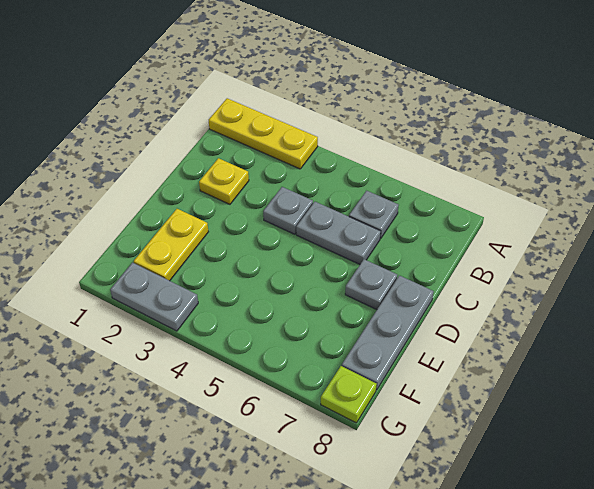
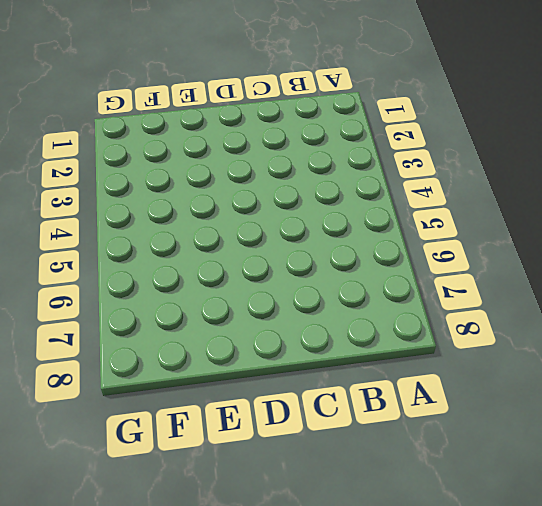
none -> yellow plate A1:A3 level 1
none -> grey plate B6 level 1

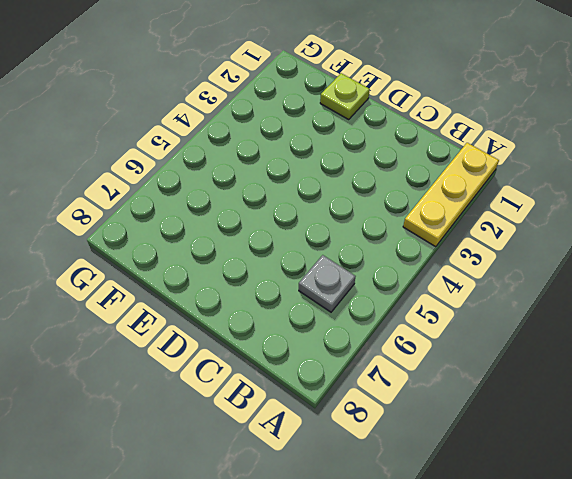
lime plate E1 level 1 -> lime plate G8 level 1
none -> yellow plate C2 level 1
none -> grey plate C4 level 1

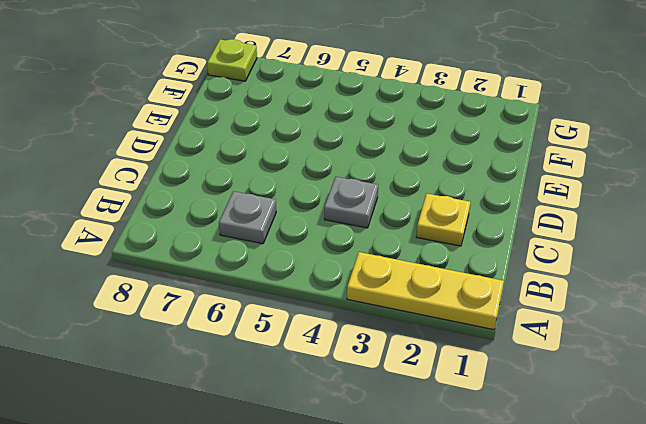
none -> grey plate C5:C6 level 1
none -> grey plate D7 level 1

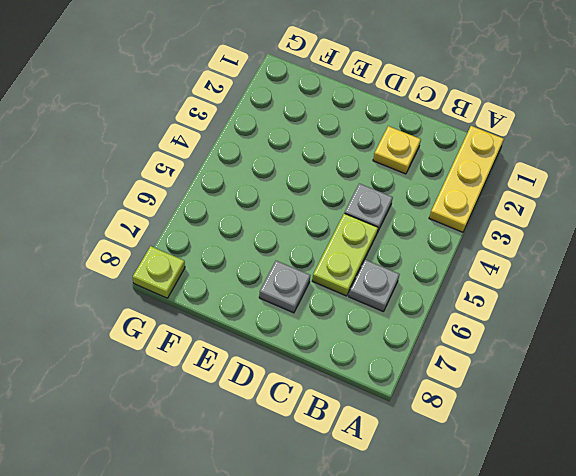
lime plate C5:C6 level 1 -> grey plate C5:C6 level 1
none -> grey plate D8:F8 level 1
none -> yellow plate E2:F2 level 1

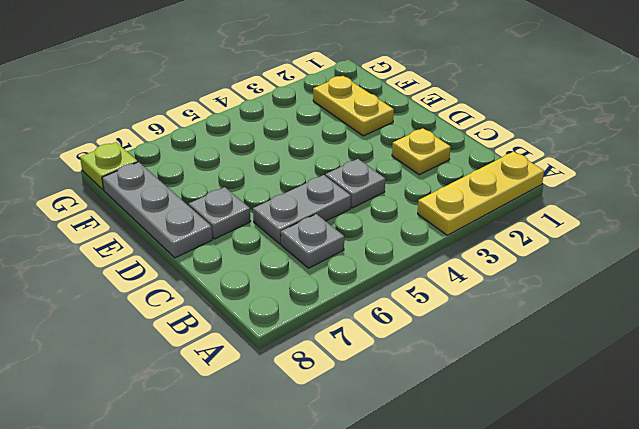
none -> grey plate G2:G3 level 1

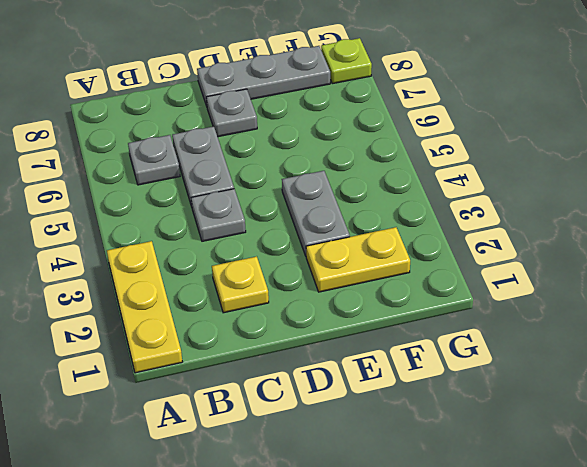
grey plate E3:E4 level 1 -> grey plate G2:G3 level 1

